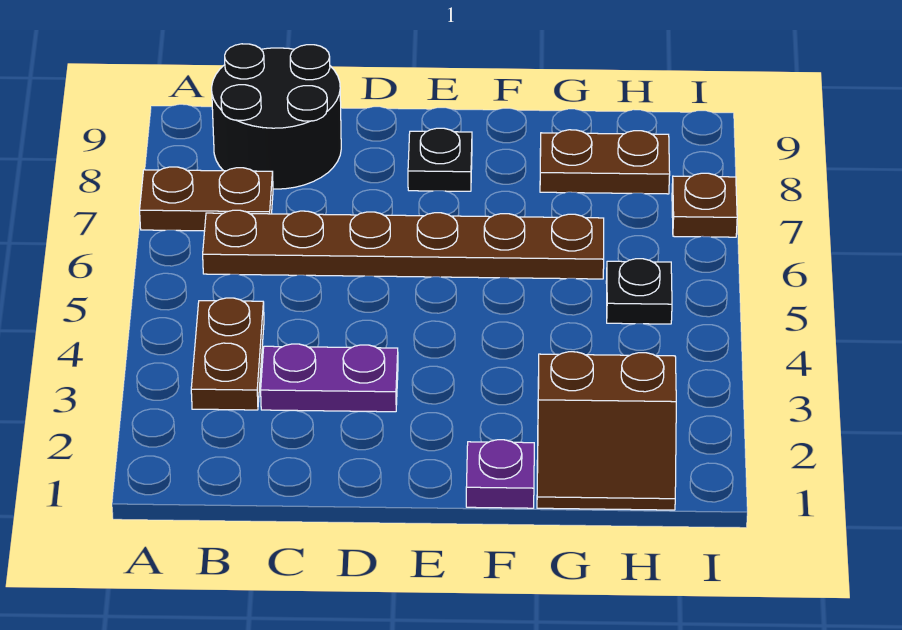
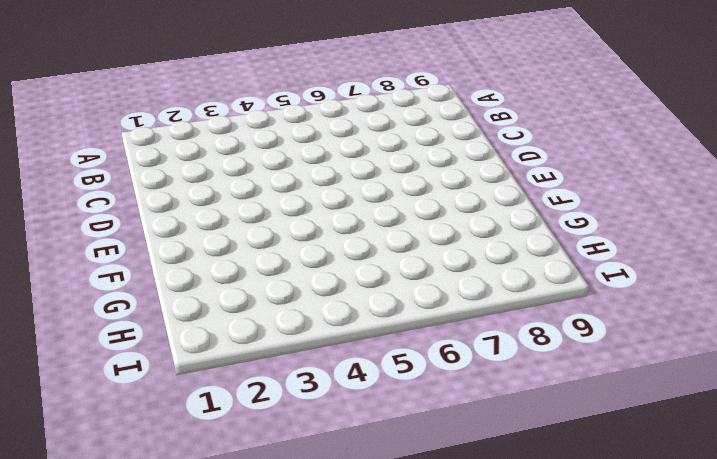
none -> brown plate A7:B7 level 1
none -> brown plate B3:B4 level 1

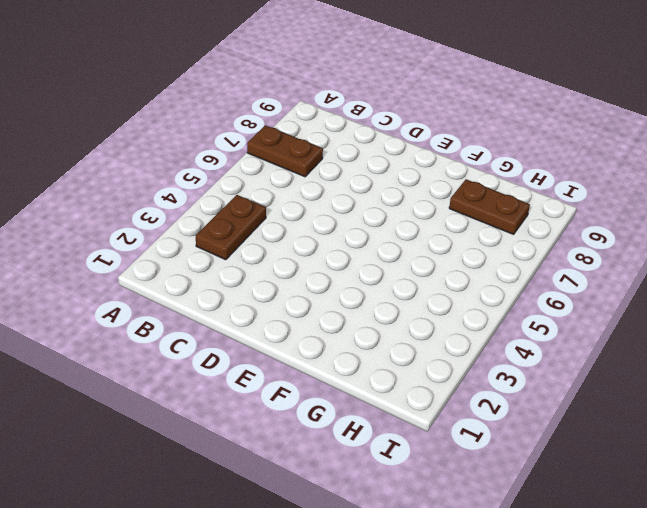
none -> brown plate B6:G6 level 1
none -> black round brick B8:C9 level 1

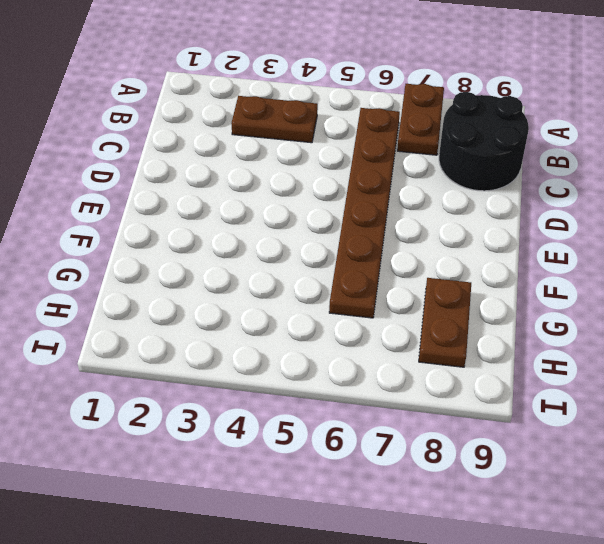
none -> purple plate C3:D3 level 1
none -> black plate E8 level 1

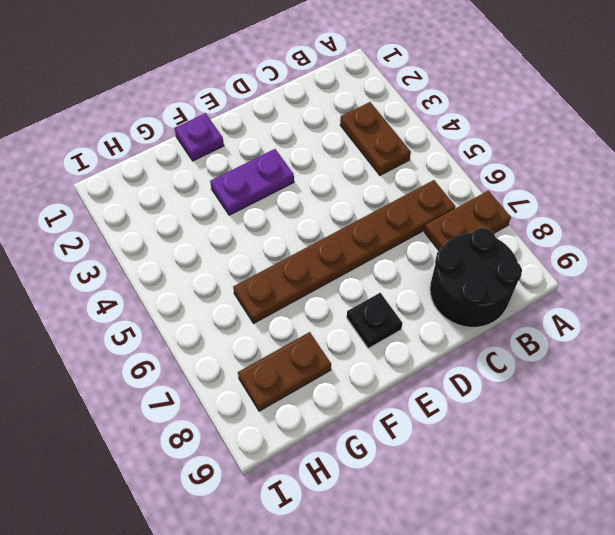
purple plate E3:F3 level 1 -> purple plate C3:D3 level 1
none -> brown slope G1:H2 level 1 top 2
none -> black plate H5 level 1

